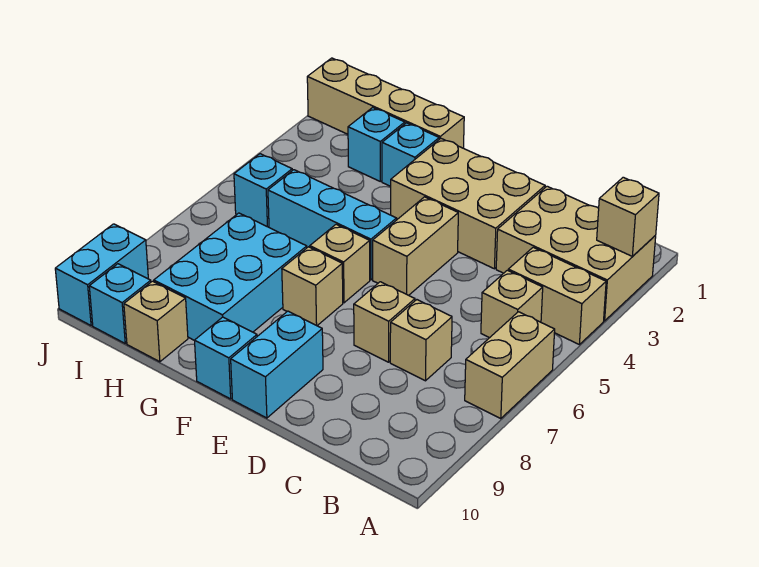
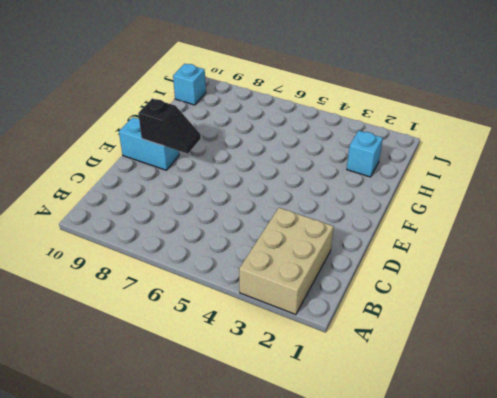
black slope E8:E9 level 2 top 9 -> none
none -> tan brick A4:B4 level 1
none -> tan brick A6:A7 level 1
none -> tan brick B5 level 1

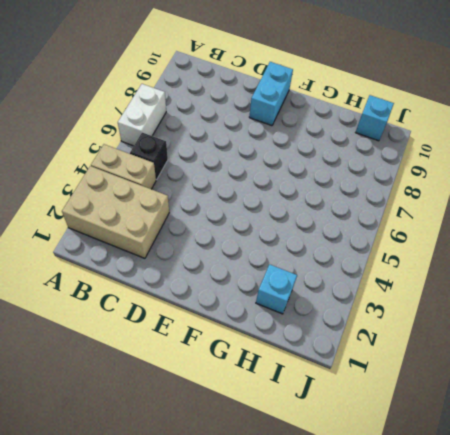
white brick A6:A7 level 1 -> tan brick A6:A7 level 1
black brick B5 level 1 -> tan brick B5 level 1
none -> tan brick C7 level 1
none -> tan brick D2:F3 level 1
none -> tan brick D7 level 1

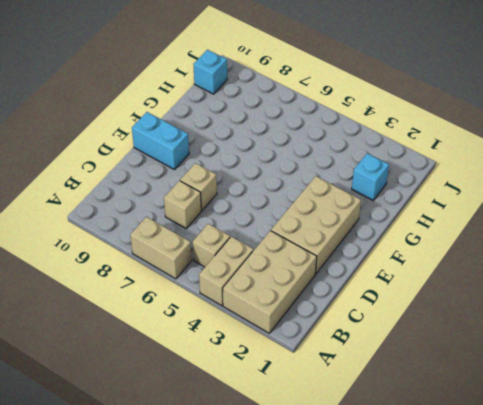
none -> tan brick E4:E5 level 1
none -> cyan brick F5:H5 level 1
none -> tan brick F6 level 1

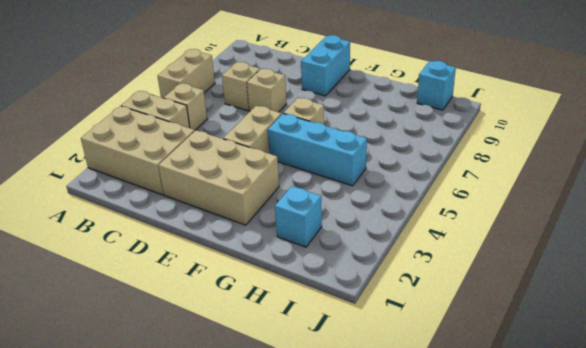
none -> tan brick F7 level 1
none -> cyan brick F10 level 1
none -> tan brick G1:J1 level 1

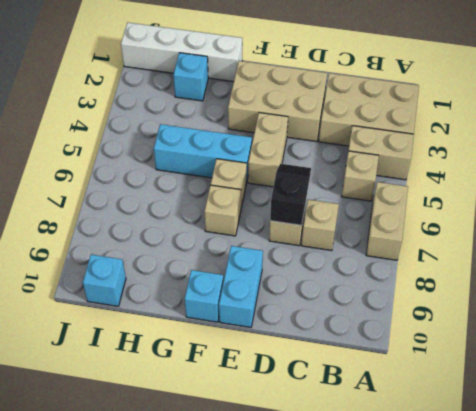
black slope D6:D7 level 2 top 7 -> none
white brick G1:J1 level 1 -> tan brick G1:J1 level 1
none -> cyan brick G2 level 1
none -> cyan brick G7:H9 level 1
none -> tan brick H10 level 1

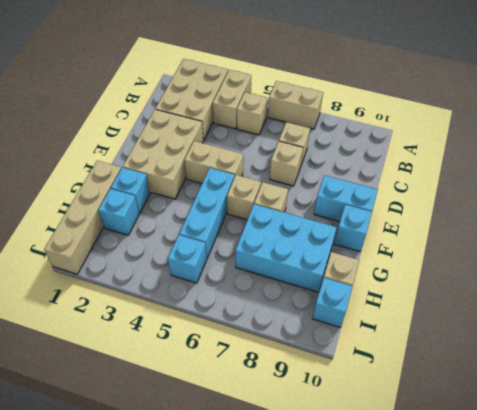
none -> cyan brick J9:J10 level 1
none -> tan brick A2 level 2

